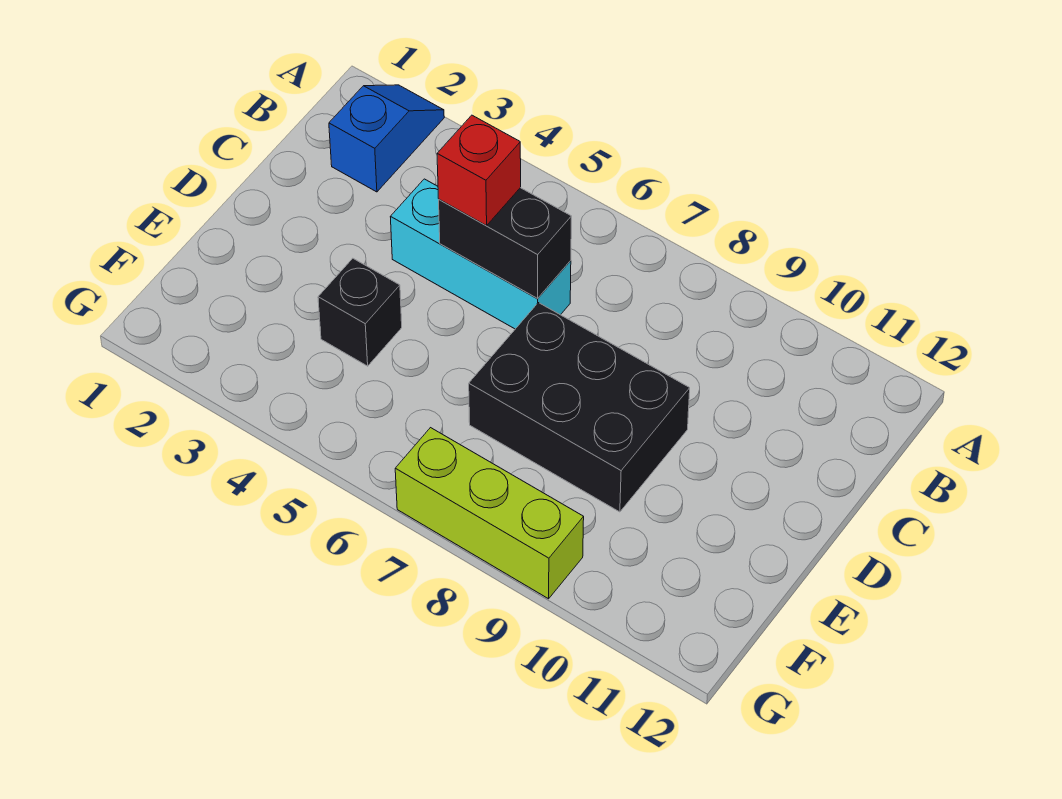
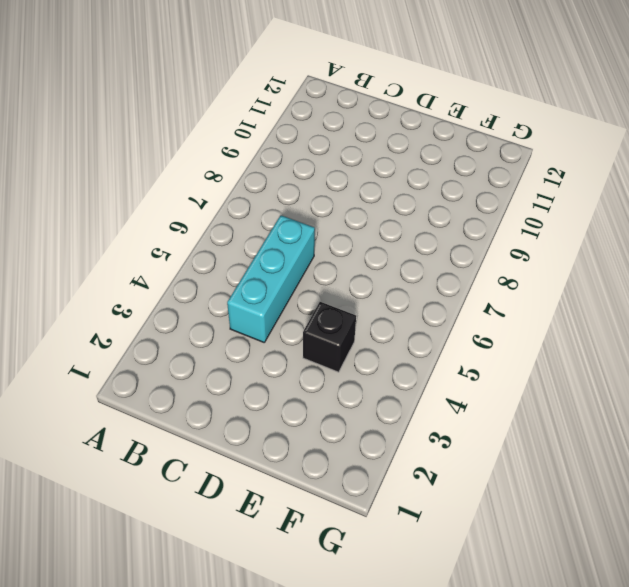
none -> blue slope A2:B2 level 1 top B
none -> black brick D7:E9 level 1

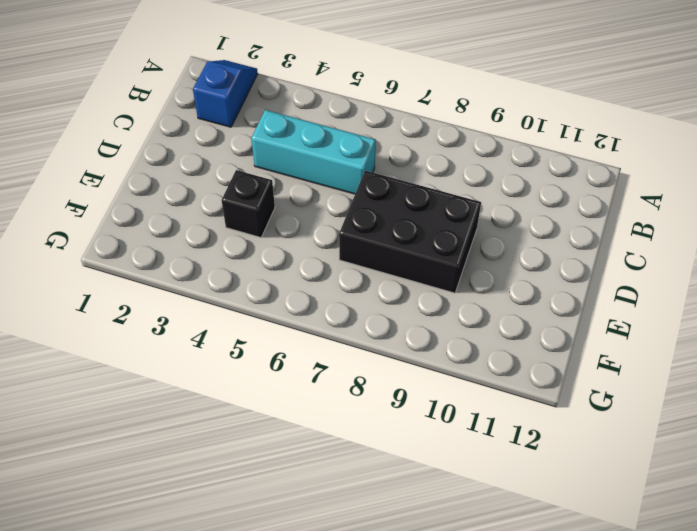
none -> lime brick G7:G9 level 1
none -> black brick C5:C6 level 2

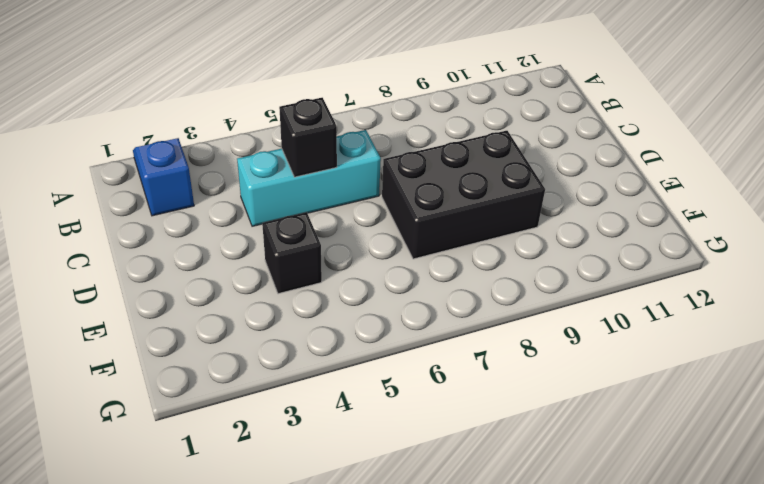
black brick C5 level 2 -> black brick C5:C6 level 2
none -> lime brick G7:G9 level 1
none -> red brick C5 level 3

